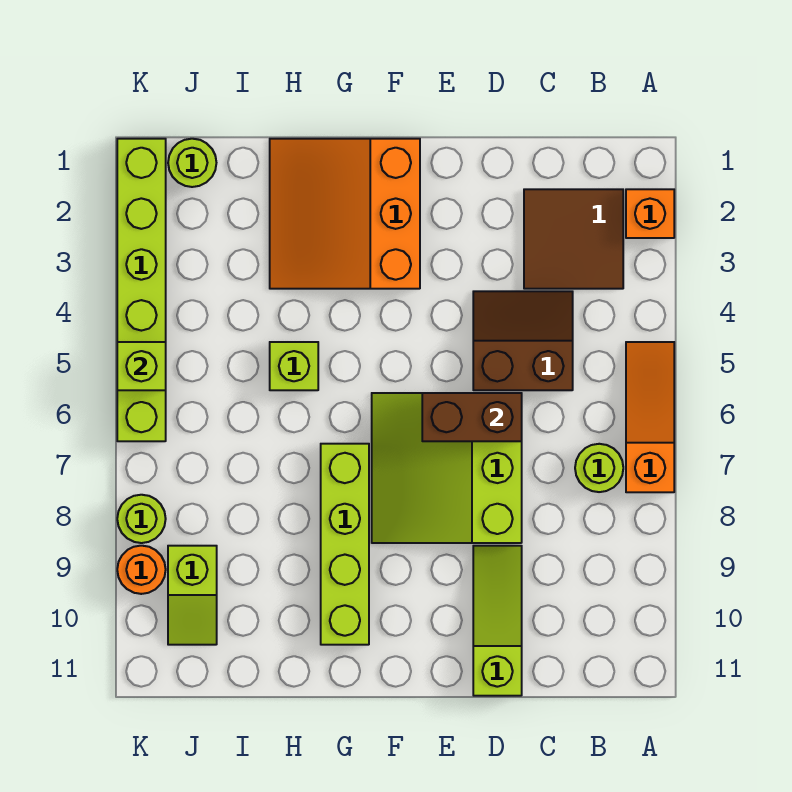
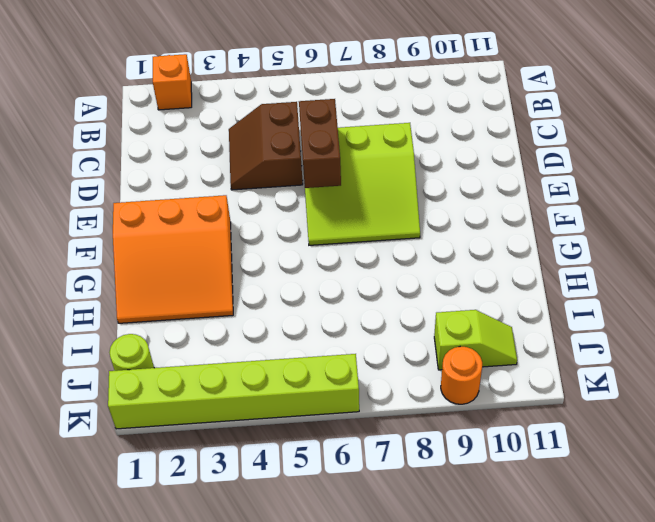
none -> orange slope A5:A7 level 1 top 7
none -> brown tile B2:C3 level 1
none -> lime round brick B7 level 1

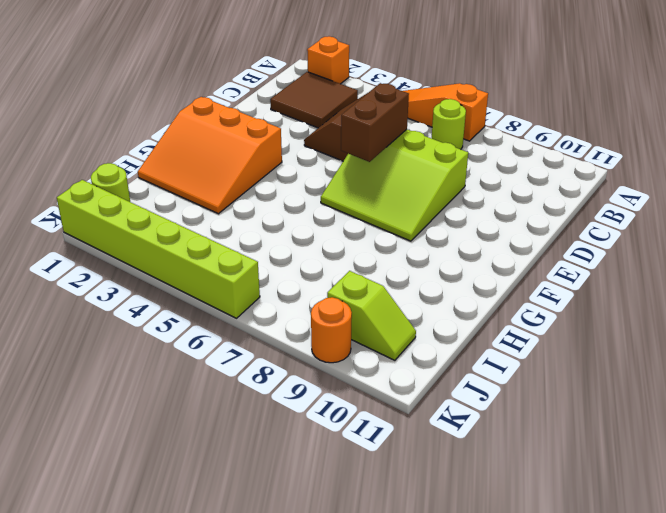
none -> lime slope D9:D11 level 1 top 11
none -> lime brick G7:G10 level 1
none -> lime brick H5 level 1

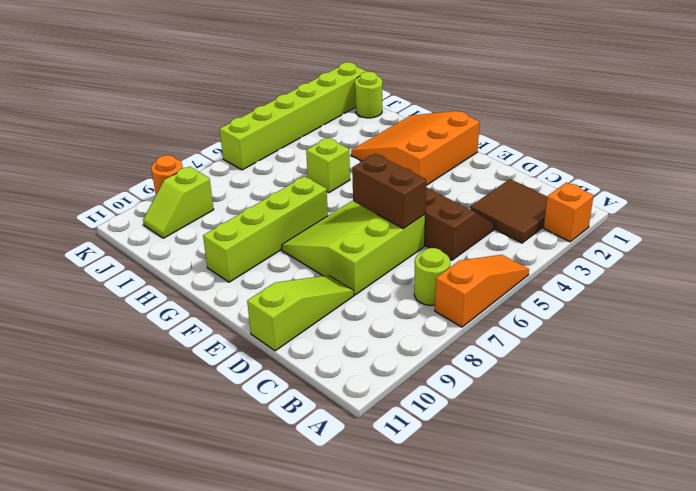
none -> lime round brick K8 level 1
none -> lime brick K5 level 2

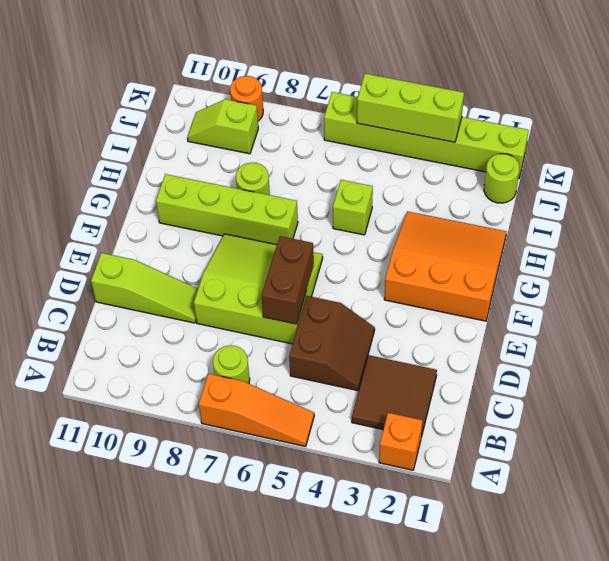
lime round brick H8 level 1 -> lime round brick K8 level 1
lime brick K3:K5 level 2 -> lime brick K5 level 2

